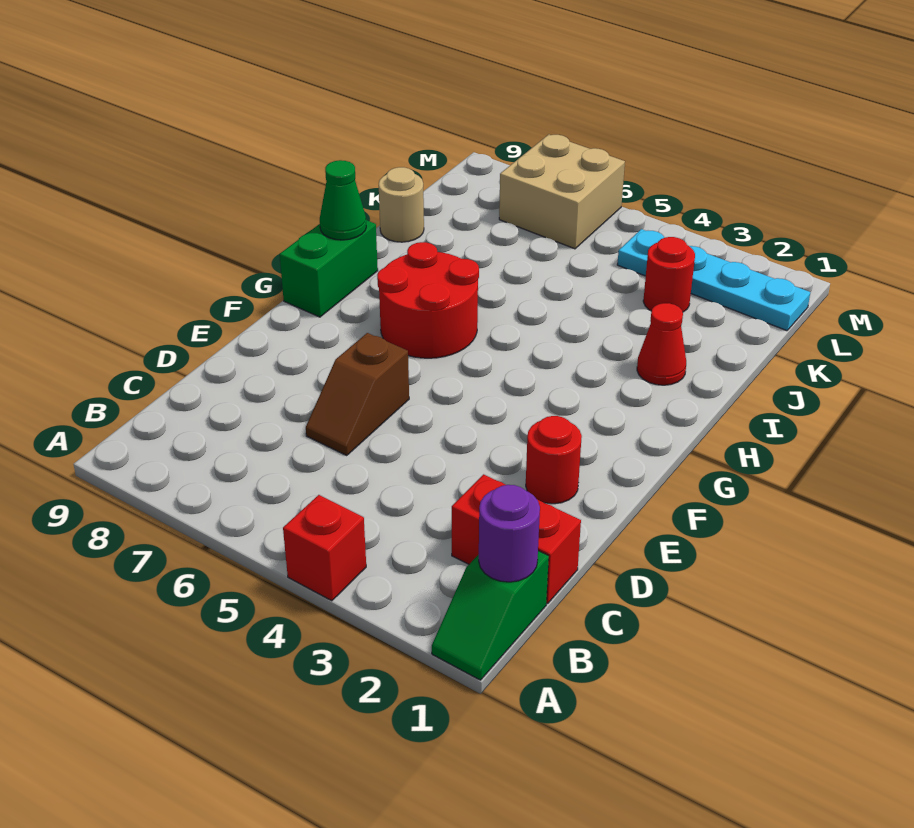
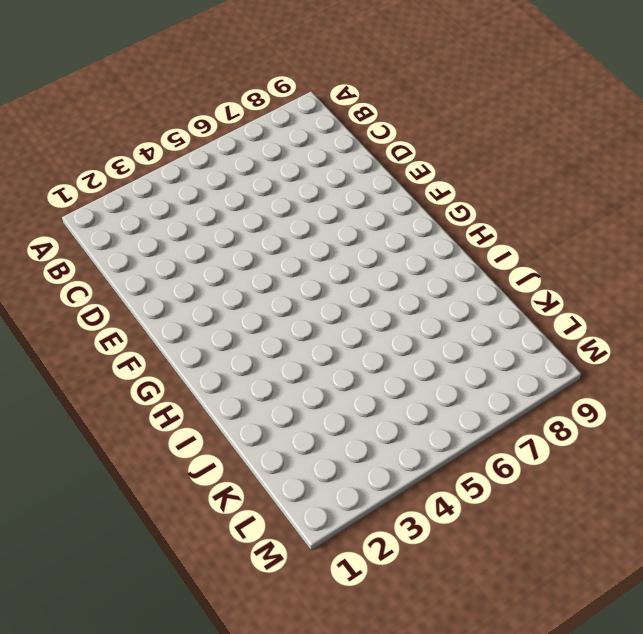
none -> green slope A1:B1 level 1 top B
none -> red brick A4 level 1
none -> red brick C1:C2 level 1

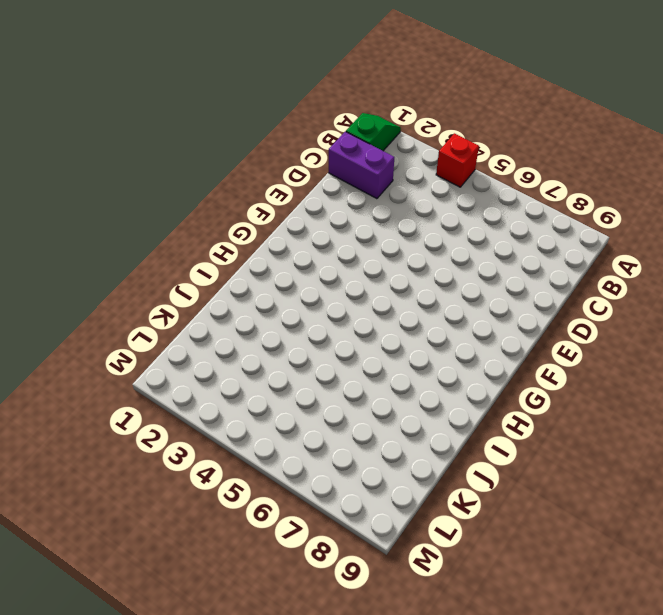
purple brick C1:C2 level 1 -> red brick C1:C2 level 1
none -> brown slope D6:E6 level 1 top E
none -> red round brick E2 level 1
none -> red round brick G6:H7 level 1

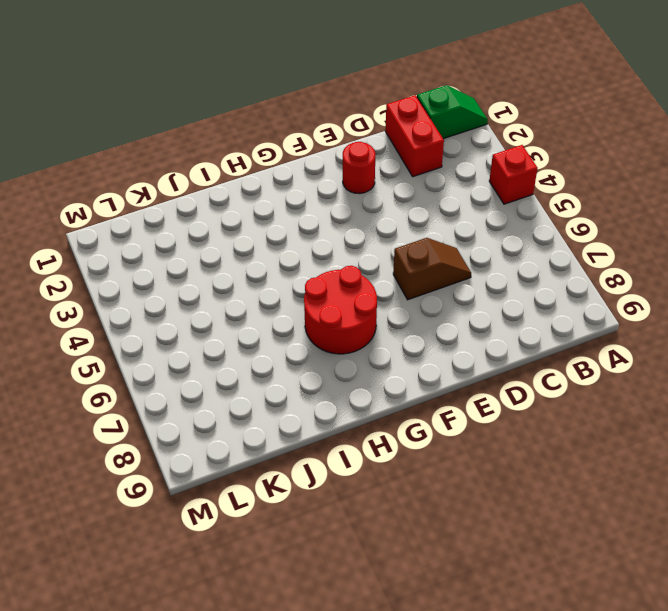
none -> green brick G9:H9 level 1
none -> red cone I2 level 1
none -> tan round brick J9 level 1

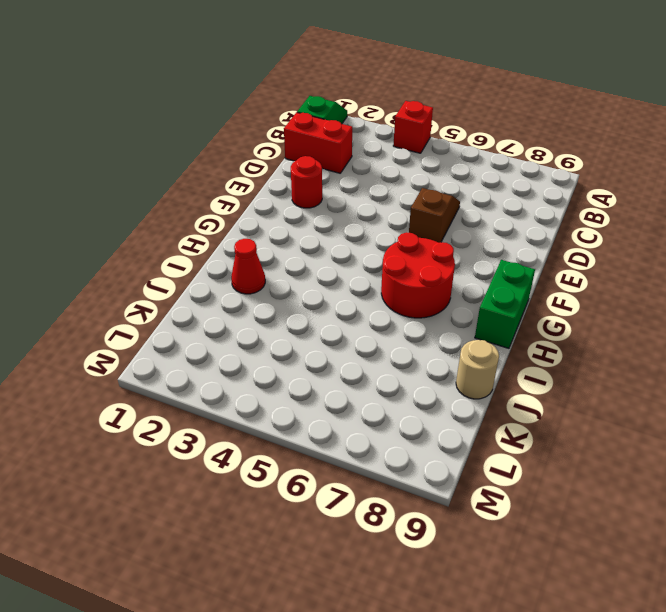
none -> red round brick K3 level 1
none -> cyan plate L1:L4 level 1
none -> tan brick L6:M7 level 1

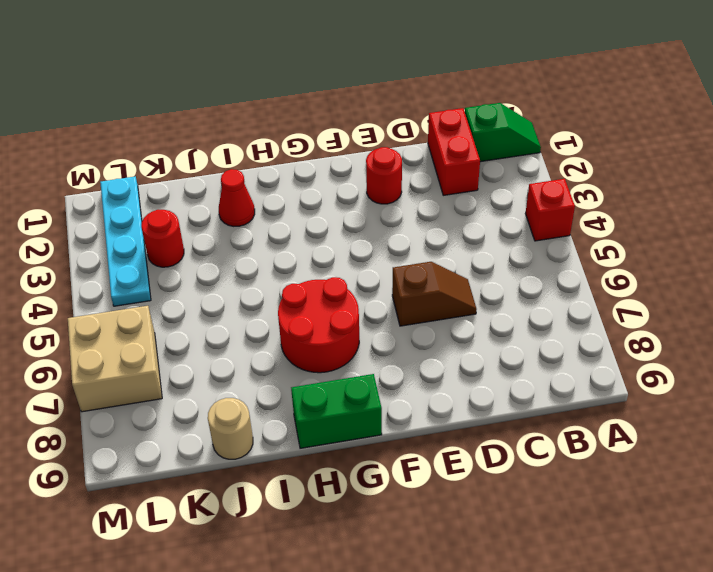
none -> purple round brick B1 level 2
none -> green cone H9 level 2

